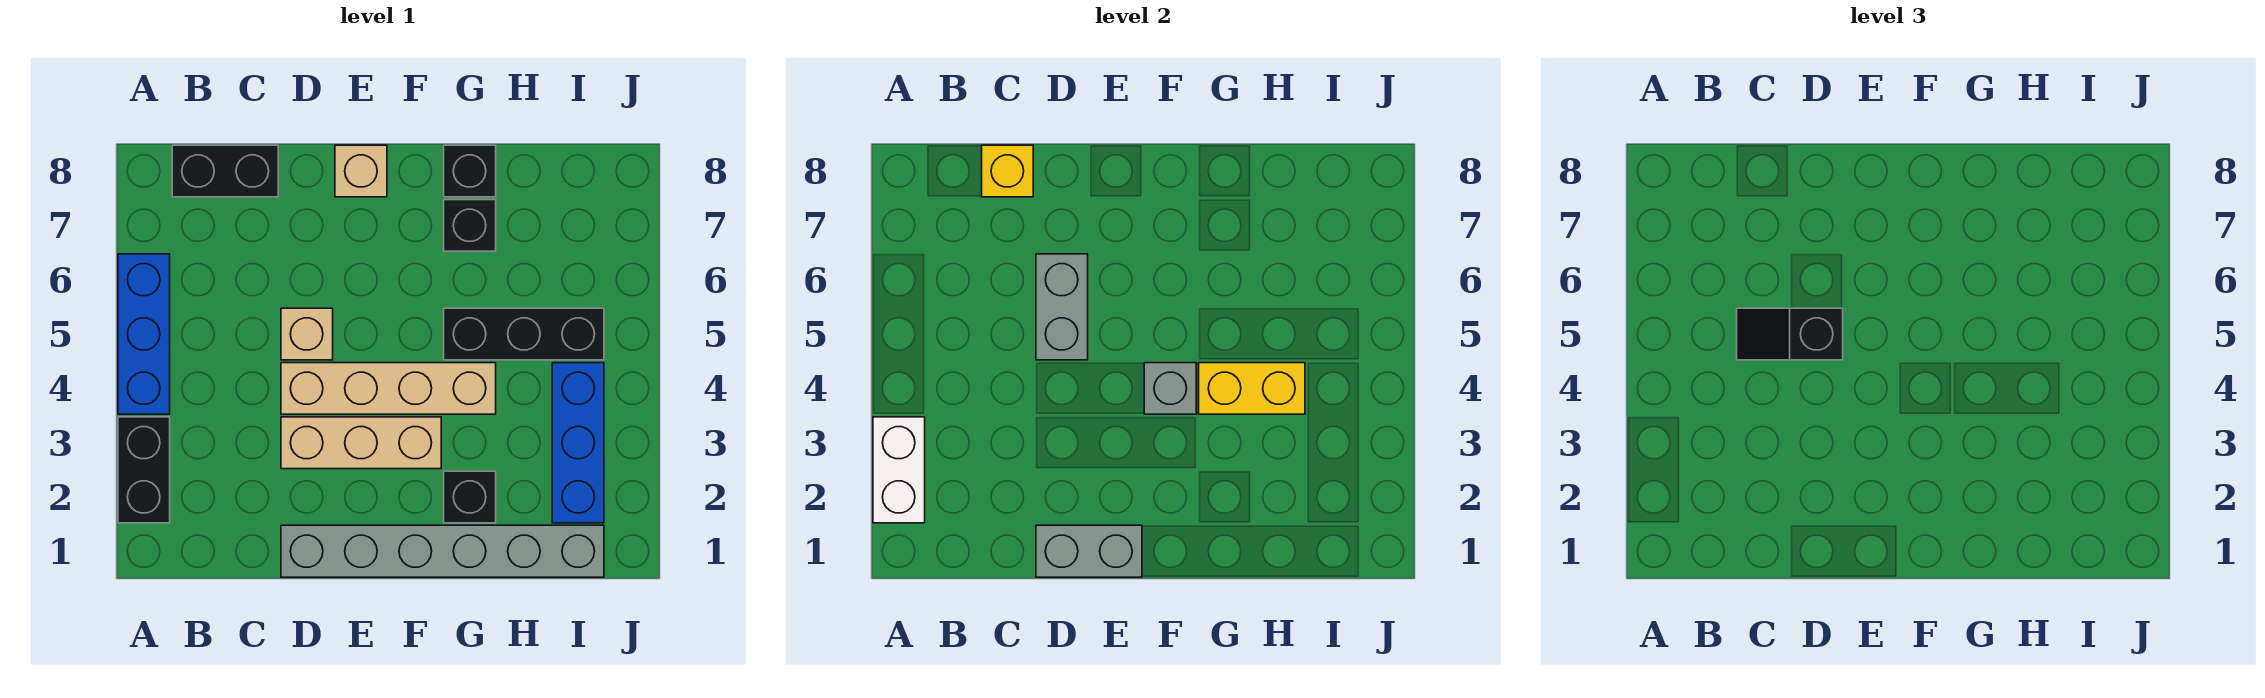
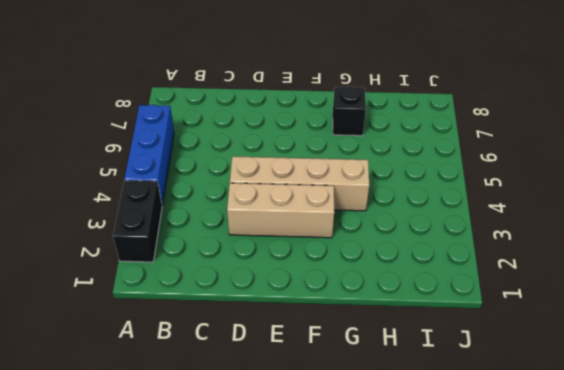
none -> black brick B8:C8 level 1
none -> grey brick D1:I1 level 1
none -> tan brick D5 level 1

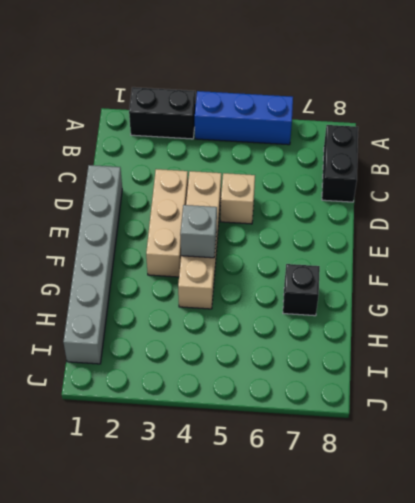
none -> tan brick E8 level 1
none -> black brick G2 level 1
none -> black brick G5:I5 level 1

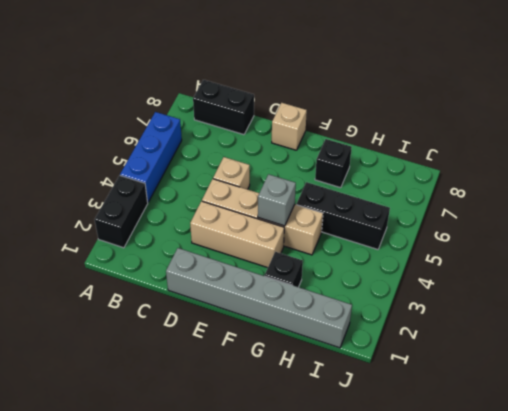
none -> black brick G8 level 1
none -> blue brick I2:I4 level 1
none -> white brick A2:A3 level 2

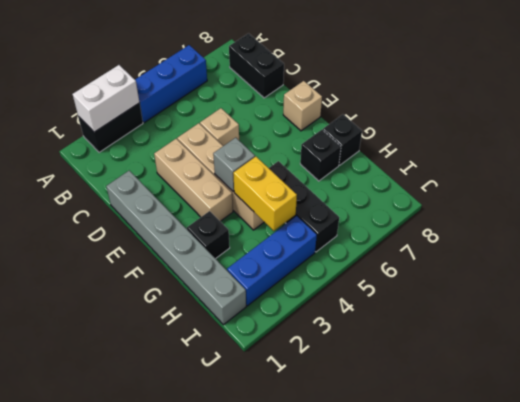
none -> yellow brick C8 level 2
none -> grey brick D1:E1 level 2
none -> grey brick D5:D6 level 2

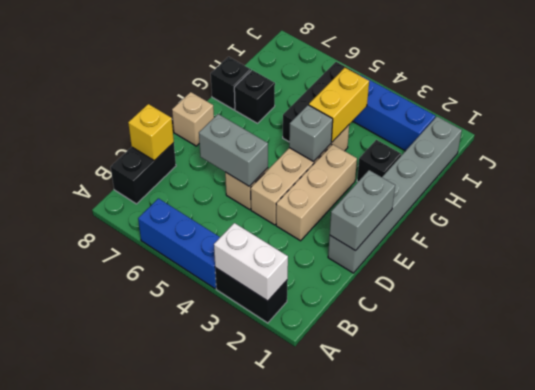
none -> black slope C5:D5 level 3 top D

